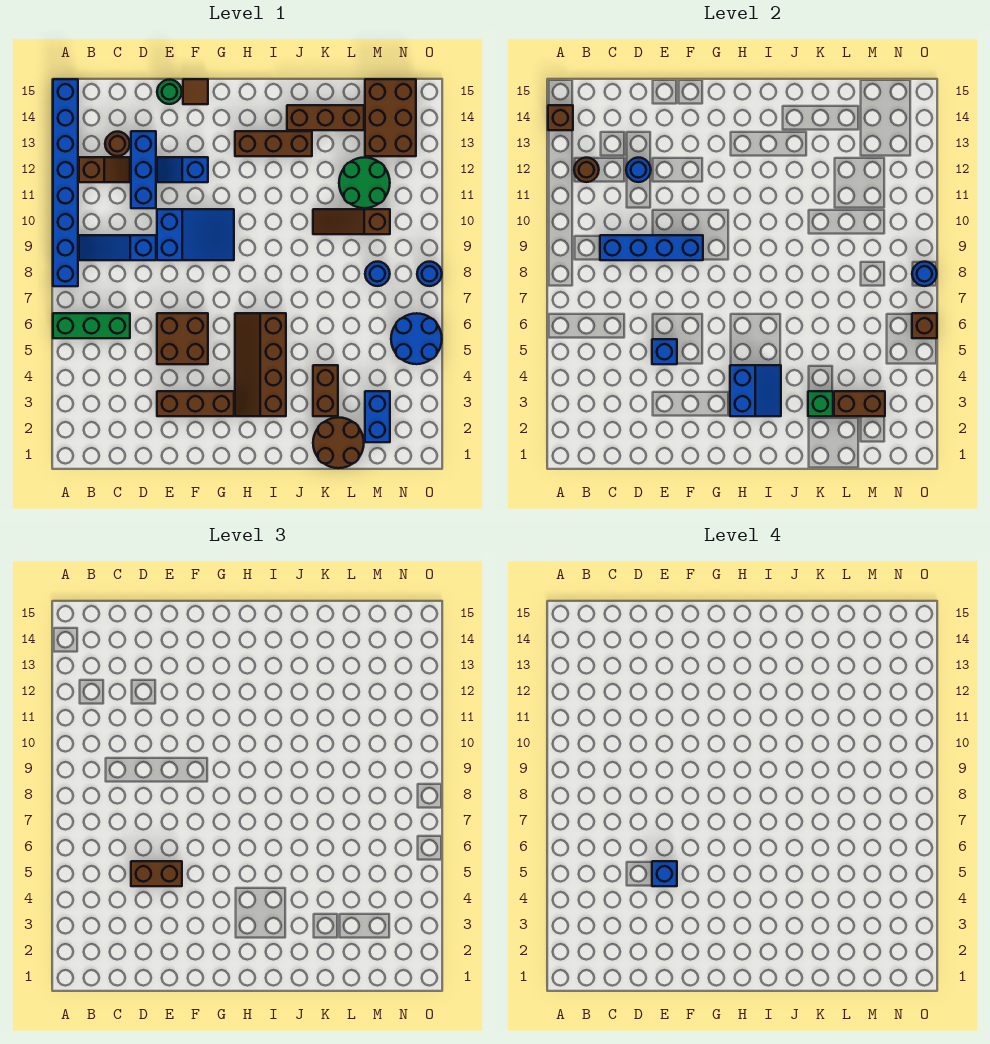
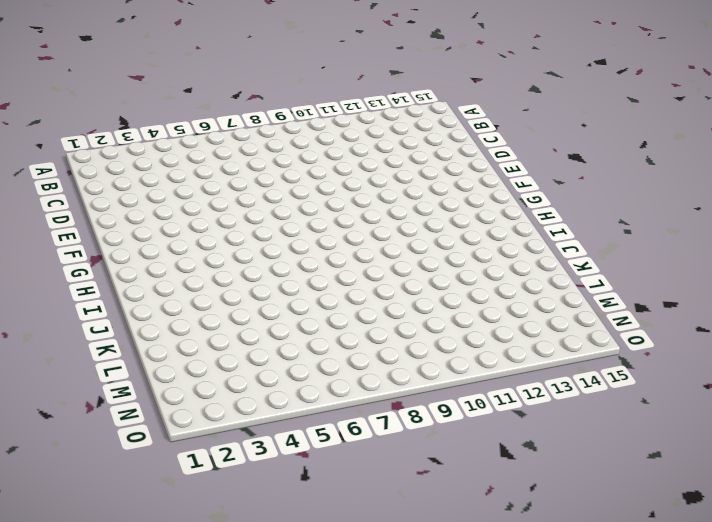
none -> green brick A6:C6 level 1
none -> blue brick A8:A15 level 1
none -> blue slope B9:D9 level 1 top D
none -> brown slope B12:C12 level 1 top B

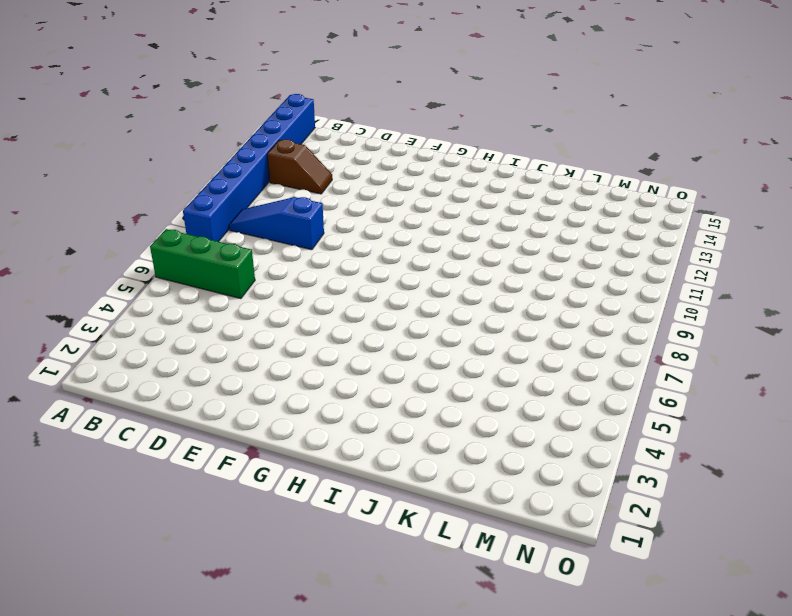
none -> brown round brick C13 level 1
none -> blue brick D11:D13 level 1
none -> brown brick E3:G3 level 1
none -> brown brick E5:F6 level 1

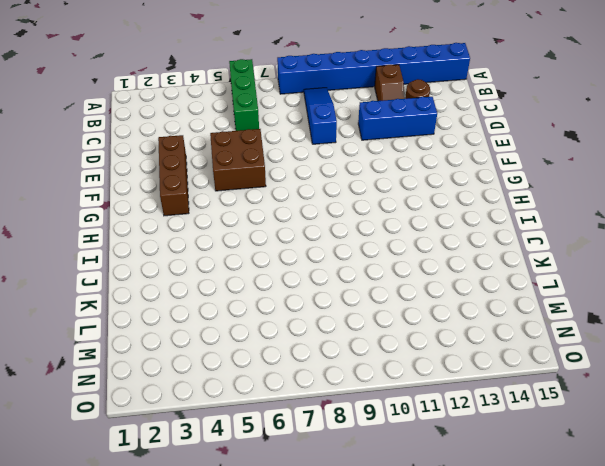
none -> blue slope E9:G10 level 1 top E
none -> blue slope E12:F12 level 1 top F
none -> green round brick E15 level 1
none -> brown tile F15 level 1

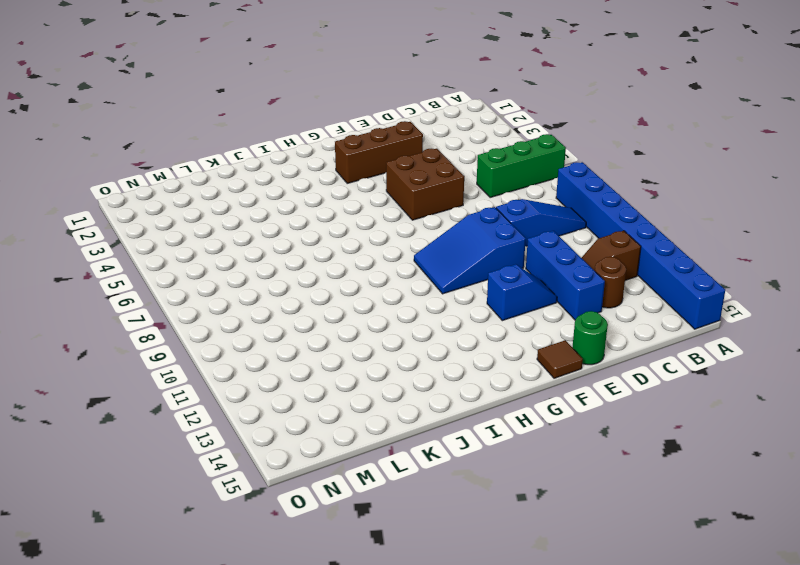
none -> brown slope H3:I6 level 1 top I
none -> brown brick H13:J13 level 1
none -> brown brick J14:L14 level 1
none -> brown round brick K1:L2 level 1

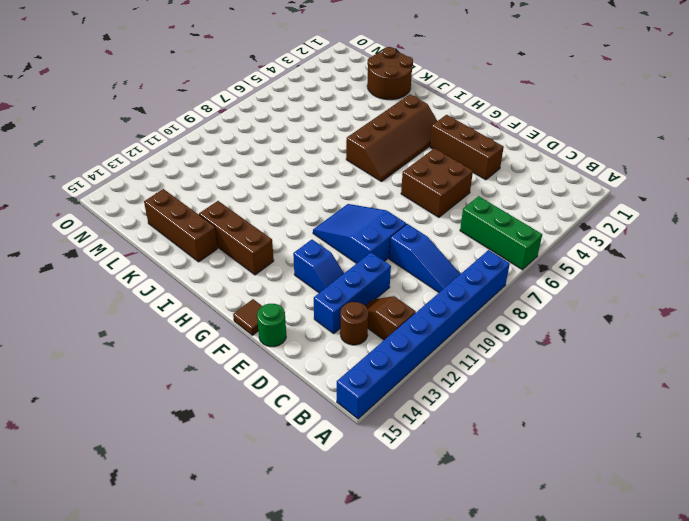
none -> brown brick K3:K4 level 1
none -> brown slope K10:M10 level 1 top M
none -> green round brick L11:M12 level 1
none -> blue brick M2:M3 level 1

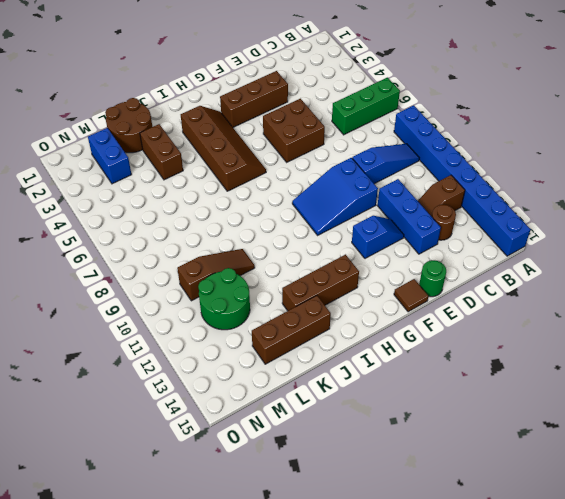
none -> blue round brick M8 level 1
none -> brown brick M13:N15 level 1
none -> blue round brick N5:O6 level 1
none -> blue round brick O8 level 1

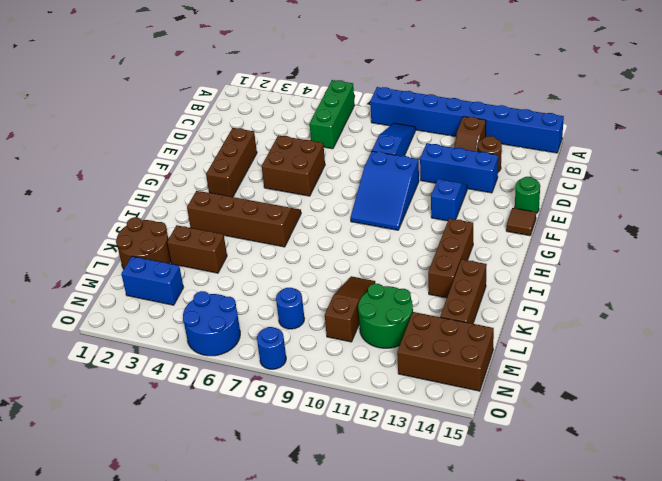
none -> brown brick A14 level 2
none -> brown round brick B12 level 2
none -> blue brick C9:F9 level 2
none -> blue round brick D12 level 2

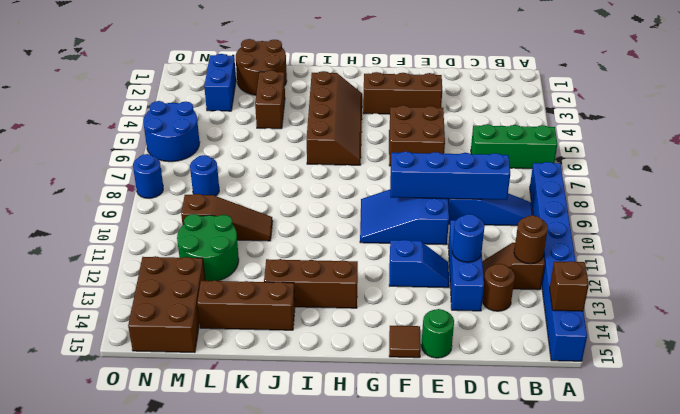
none -> blue brick E5 level 2
none -> blue slope H3:I4 level 2 top H
none -> green brick K3 level 2
none -> brown brick L3:M3 level 2

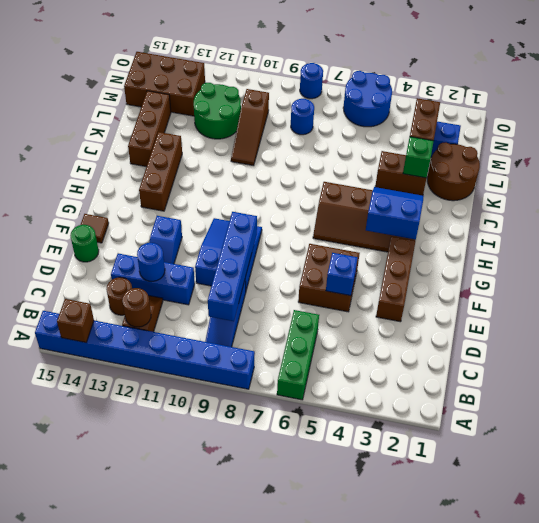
none -> brown brick O6 level 2
none -> blue round brick O8 level 2
none -> brown brick D5:E5 level 3
none -> blue brick E5 level 4

